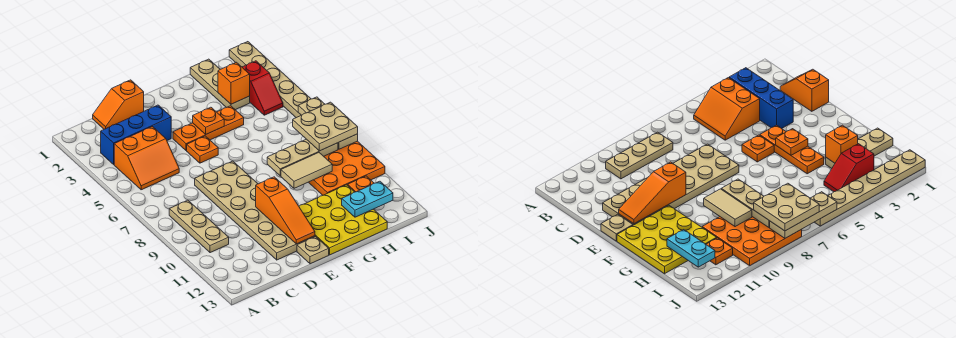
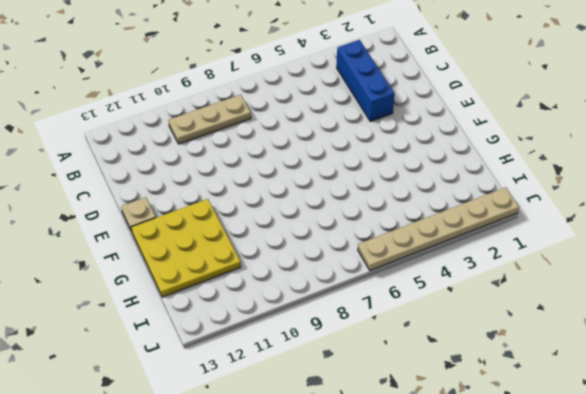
none -> orange slope B4:C5 level 1 top 4
none -> orange slope C1:D1 level 1 top D
none -> tan plate D7:E12 level 1

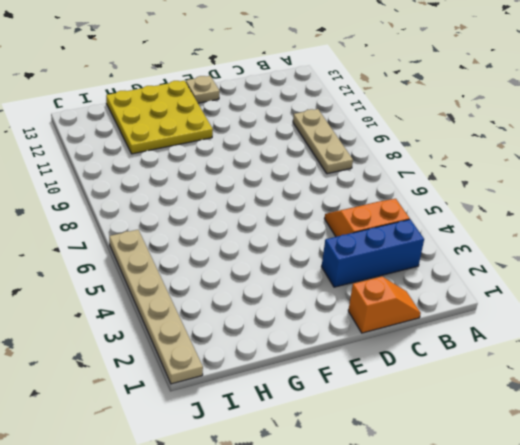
none -> tan plate D7:E12 level 1
none -> orange plate E4:G4 level 1
none -> orange plate E5 level 1

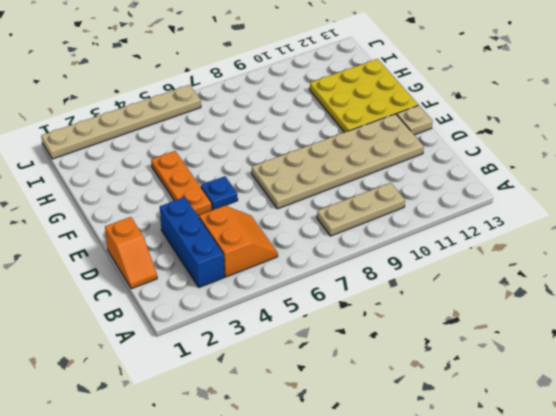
blue plate E5 level 1 -> orange plate E5 level 1
none -> tan plate H1:H3 level 1
none -> orange plate H8:J10 level 1
none -> red slope I3:I4 level 1 top 3

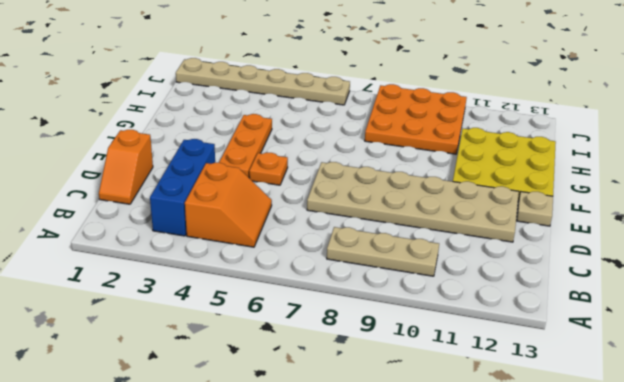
none -> tan plate H1:H3 level 1
none -> red slope I3:I4 level 1 top 3
none -> orange plate I11 level 1

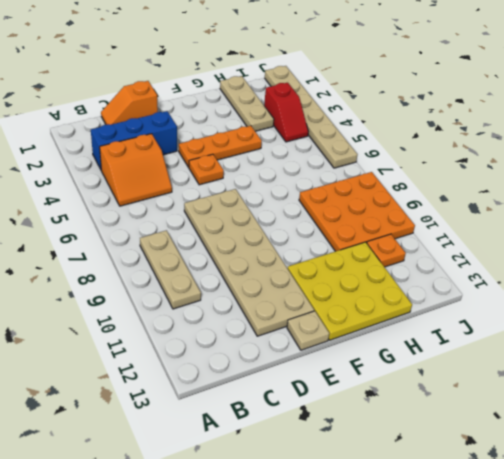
none -> orange slope E10:E12 level 2 top 10
none -> orange plate F4 level 2
none -> tan plate G8:I8 level 2

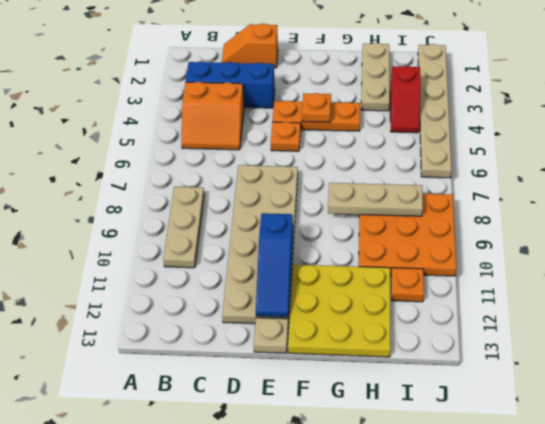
blue slope E10:E12 level 2 top 10 -> orange slope E10:E12 level 2 top 10
none -> tan tile G9:H9 level 2
none -> orange brick H3 level 2
none -> cyan plate H12:I12 level 2

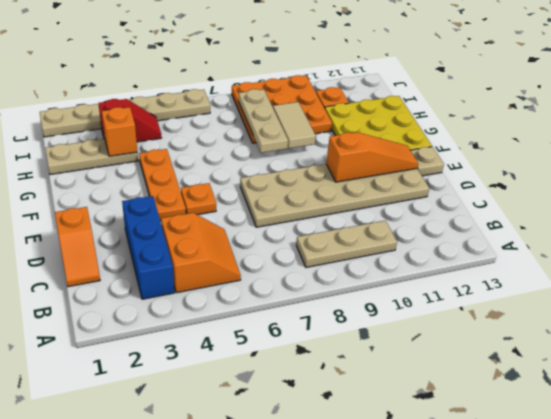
none -> orange plate F4 level 2
none -> cyan plate H12:I12 level 2
none -> tan plate J6:J8 level 2

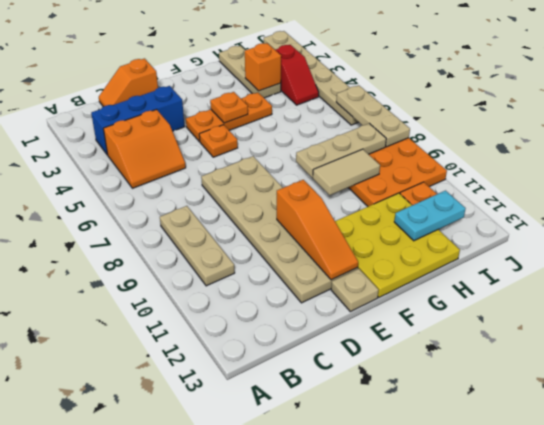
none -> tan plate I7:J8 level 3

